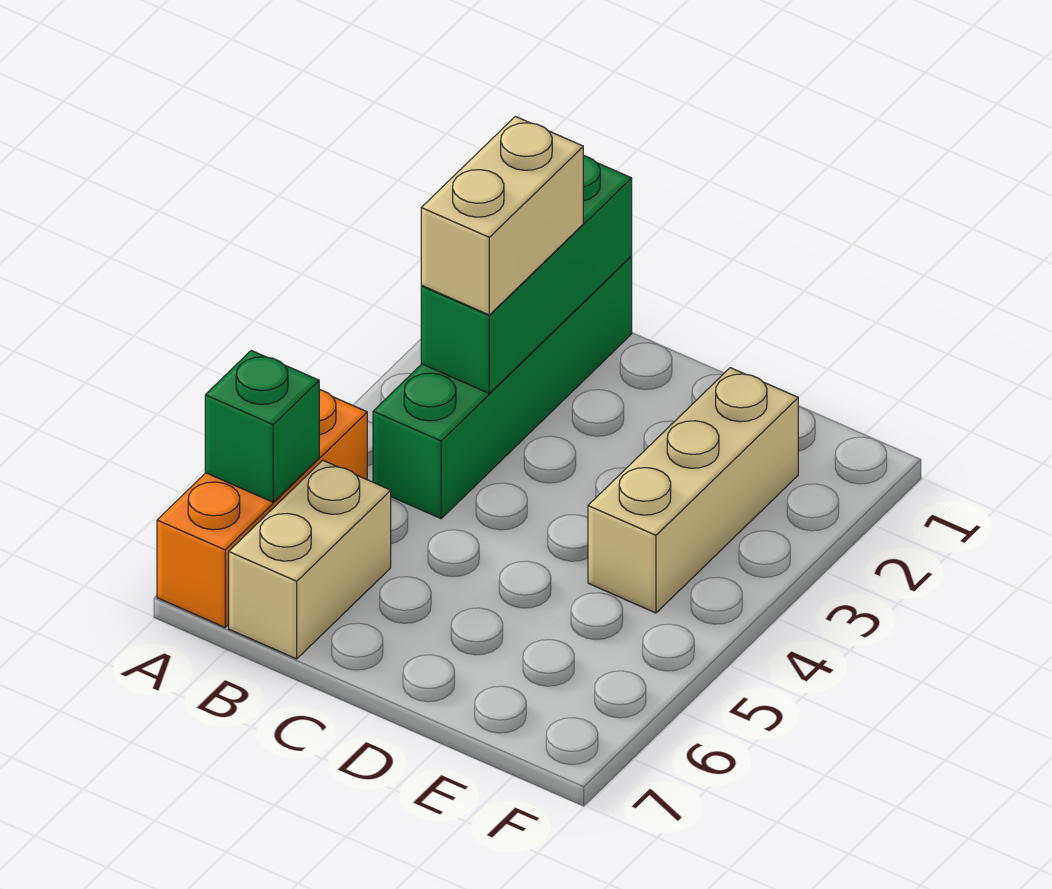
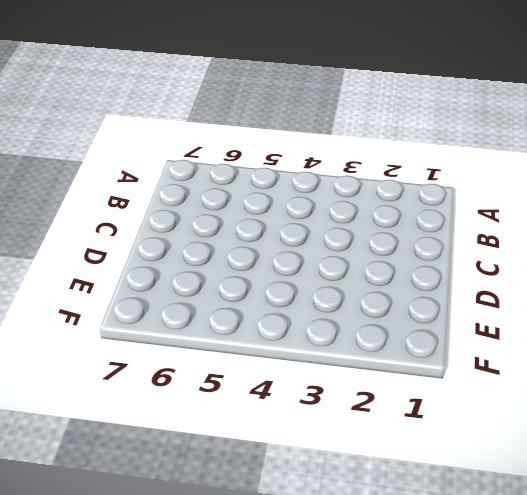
none -> orange brick A5:A7 level 1
none -> green brick B1:B4 level 1

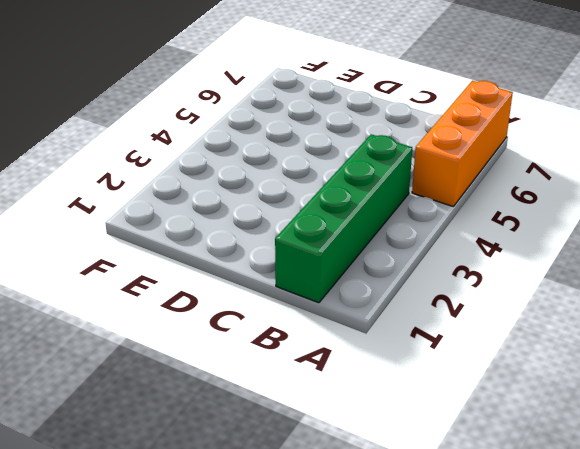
none -> tan brick B6:B7 level 1
none -> tan brick E2:E4 level 1

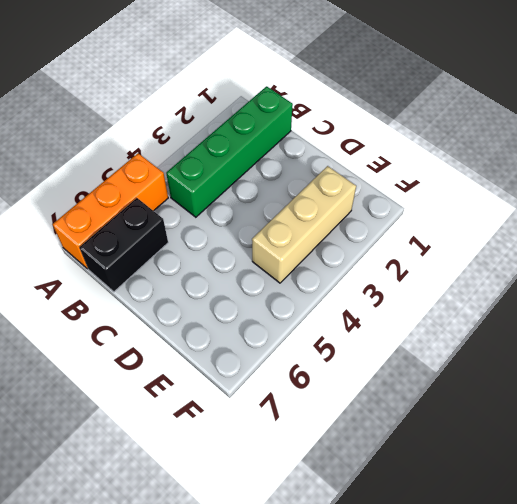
black brick B6:B7 level 1 -> tan brick B6:B7 level 1
none -> green brick A6 level 2
none -> green brick B1:B3 level 2

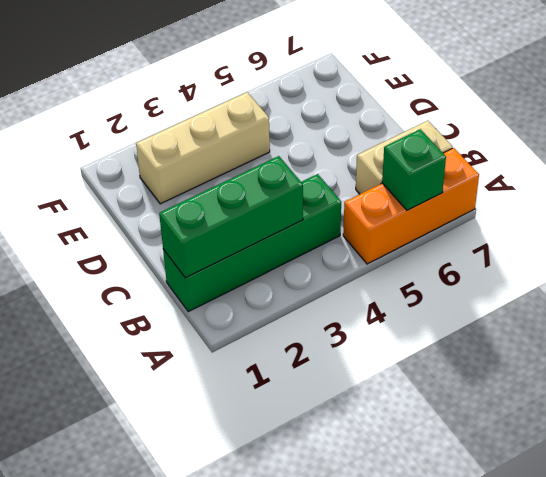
none -> tan brick B2:B3 level 3

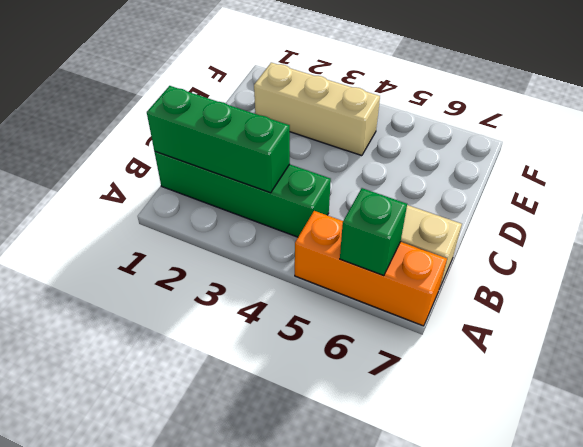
none -> tan brick B2:B3 level 3

